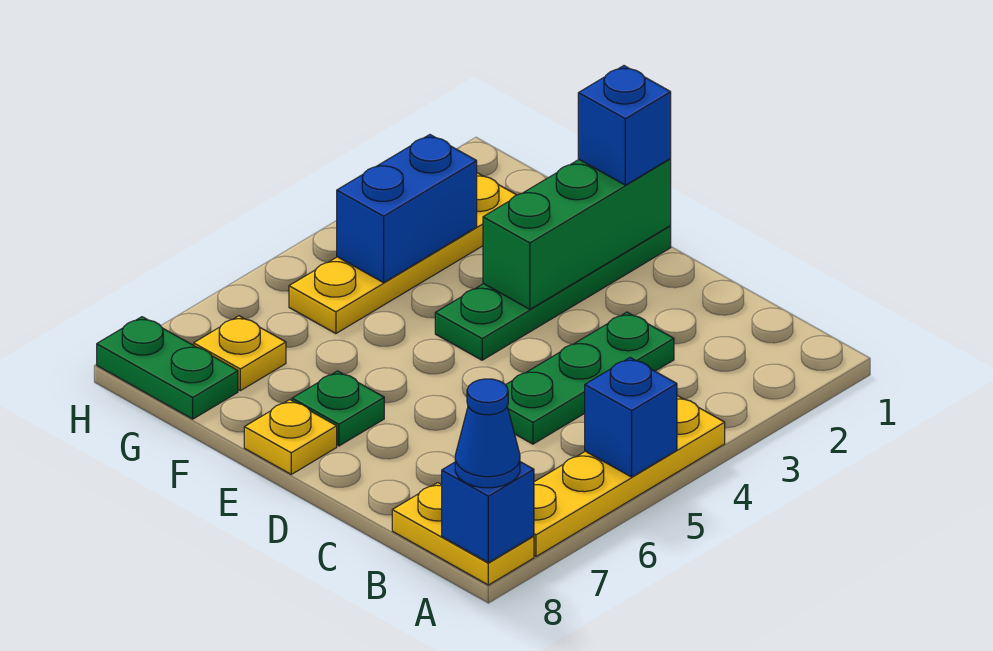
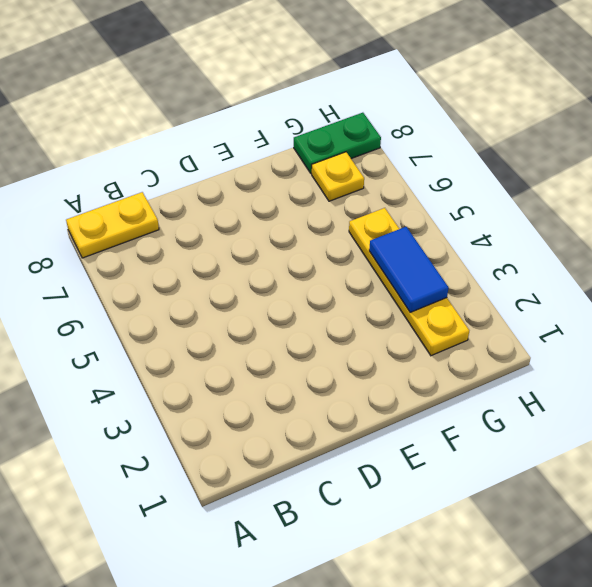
blue tile G3:G4 level 2 -> blue brick G3:G4 level 2
none -> yellow plate A4:A7 level 1
none -> green plate C3:C5 level 1
none -> green plate E1:E4 level 1

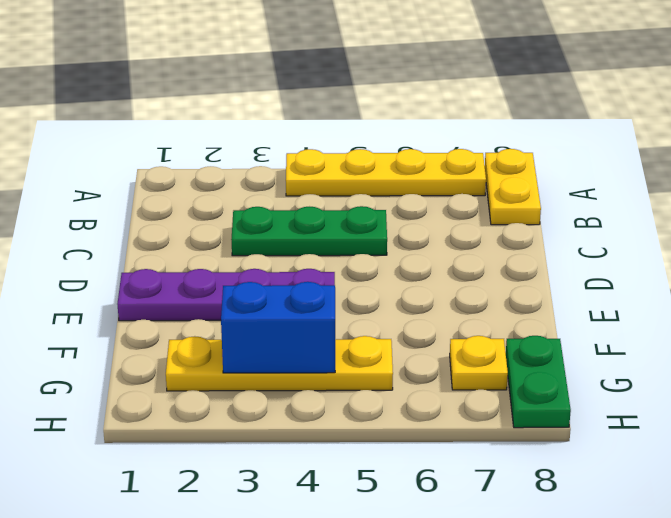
purple plate E1:E4 level 1 -> green plate E1:E4 level 1
none -> green plate E7 level 1
none -> yellow plate E8 level 1
none -> blue brick A5 level 2

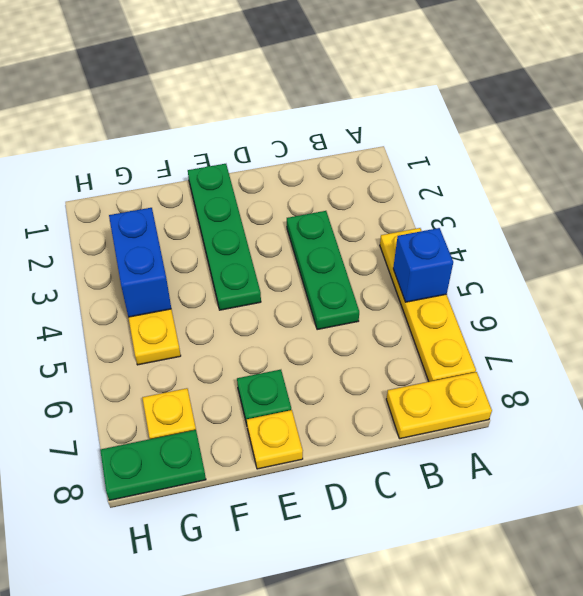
none -> blue brick A8 level 2
none -> green brick E1:E3 level 2
none -> blue cone A8 level 3

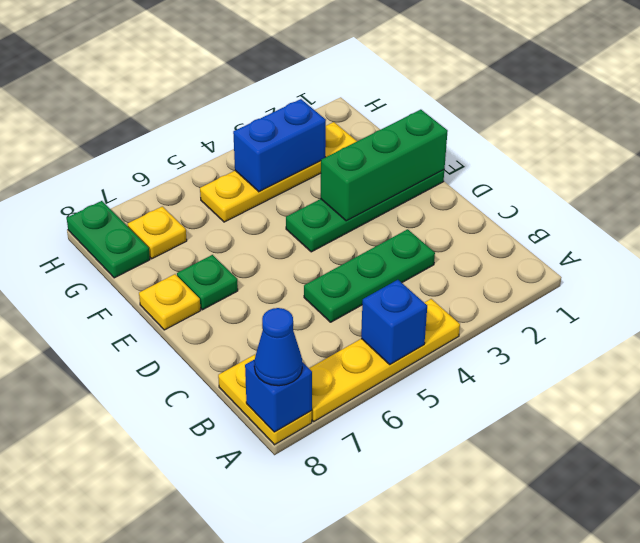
none -> blue brick E1 level 3

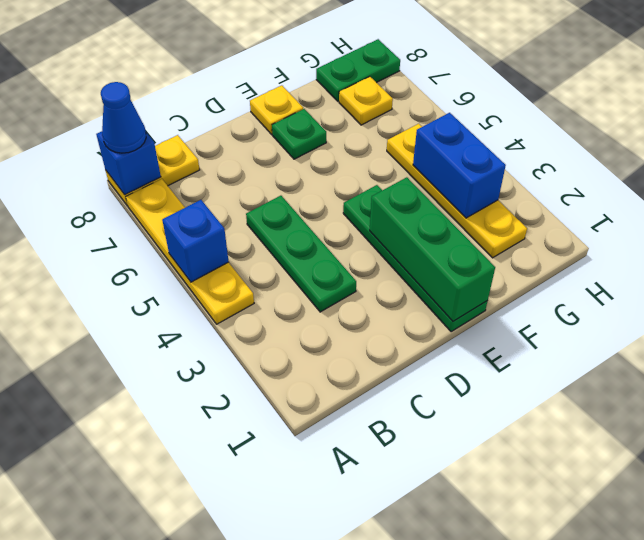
none -> blue brick E1 level 3

